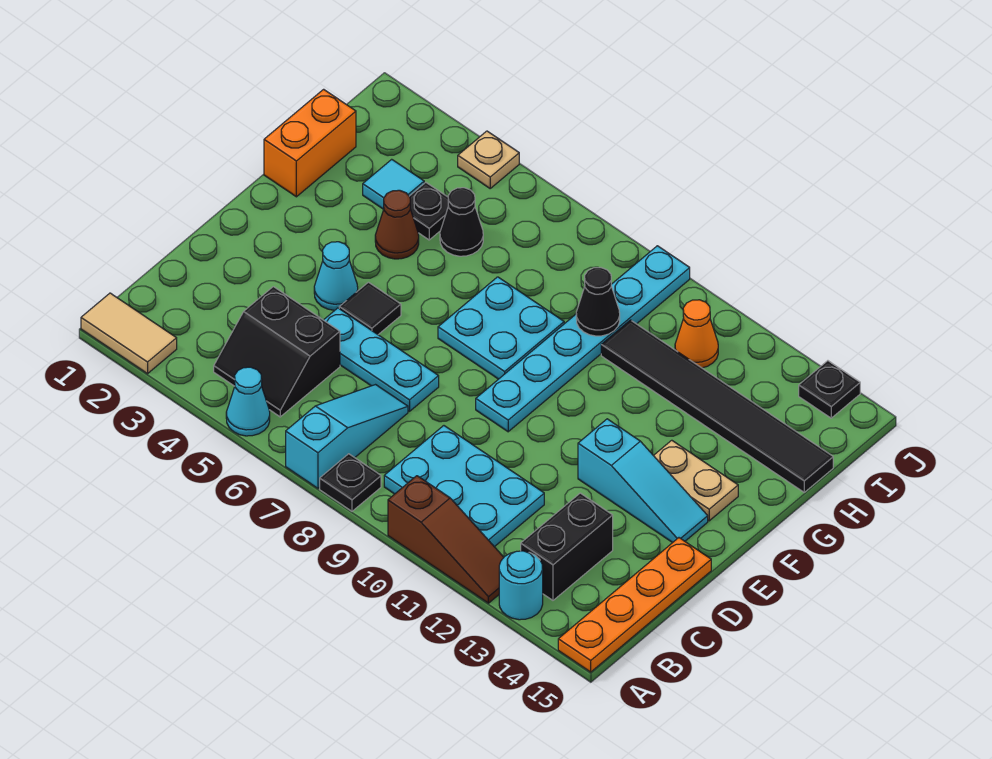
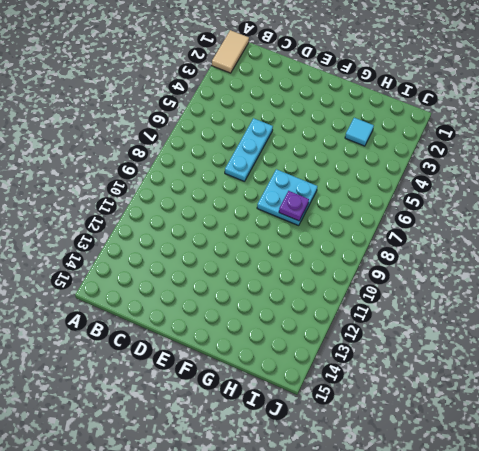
purple plate G8 level 2 -> none
none -> cyan cone A5 level 1
none -> cyan slope A7:C7 level 1 top A
none -> black plate A8 level 1

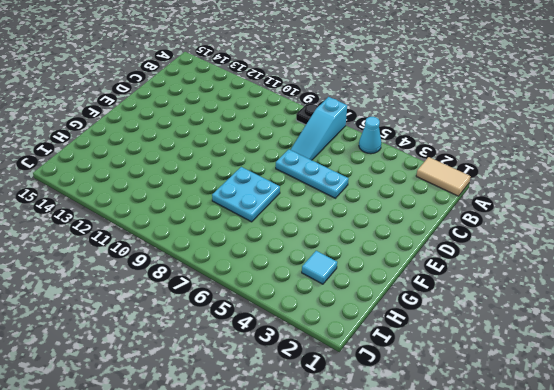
none -> brown slope A10:A12 level 1 top 10
none -> cyan round brick A13 level 1
none -> orange plate A15:D15 level 1

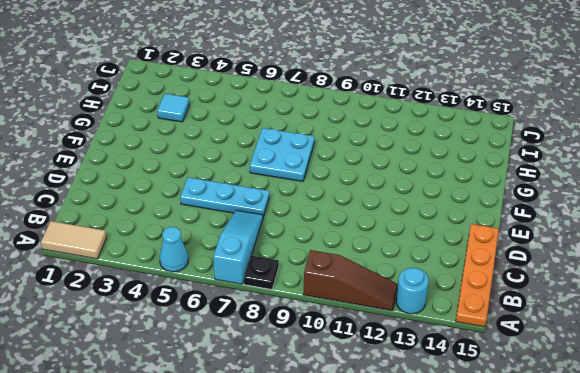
none -> black slope B4:C5 level 1 top C
none -> cyan plate B9:C11 level 1
none -> black brick B13:C13 level 1

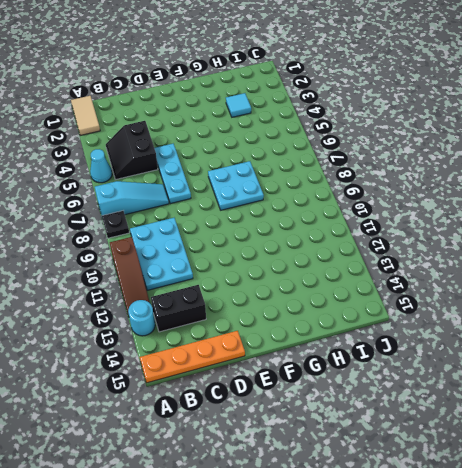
none -> cyan cone E4 level 1
none -> black tile E5 level 1
none -> cyan plate E9:J9 level 1

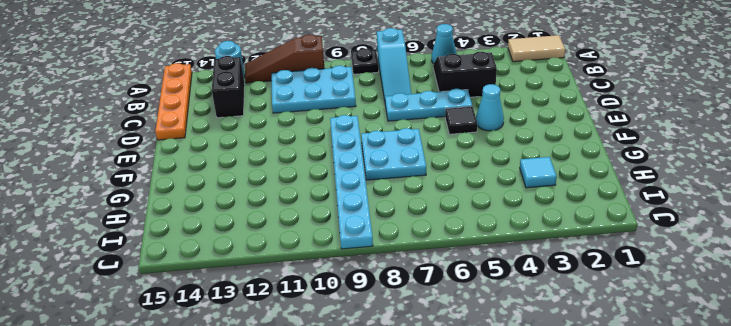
none -> cyan slope E12:E14 level 1 top 12
none -> tan plate F13:F14 level 1
none -> orange brick G1:H1 level 1

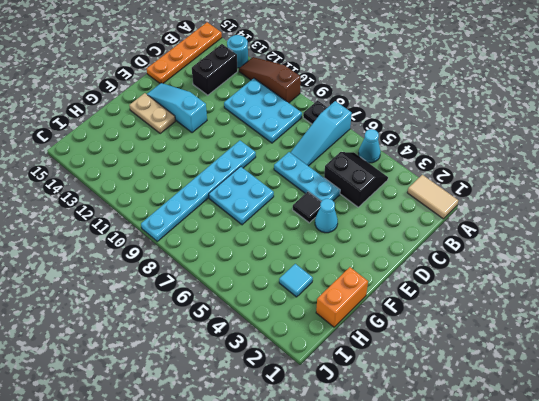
none -> brown cone G4 level 1
none -> black plate H4 level 1
none -> black cone H5 level 1

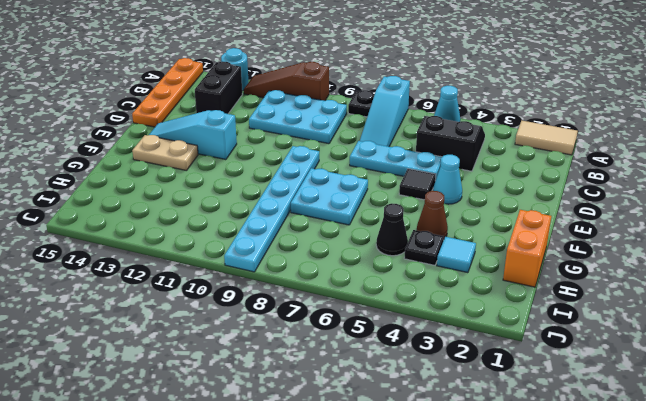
none -> black tile H10:H15 level 1
none -> orange cone I11 level 1
none -> tan plate J4 level 1

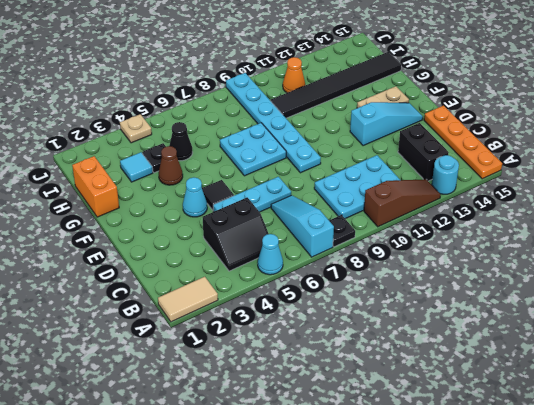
none -> black plate J14 level 1
none -> black cone H9 level 2

